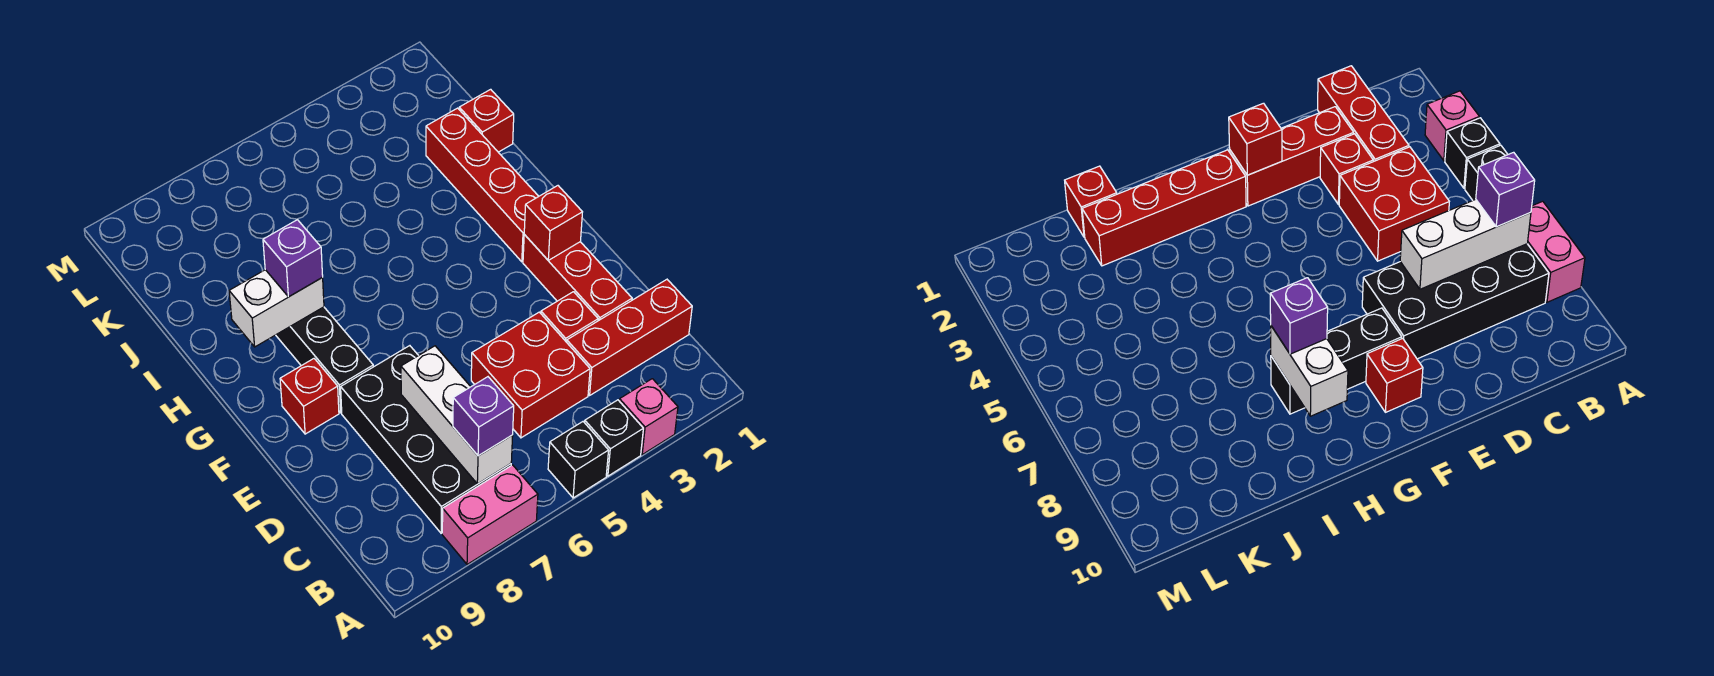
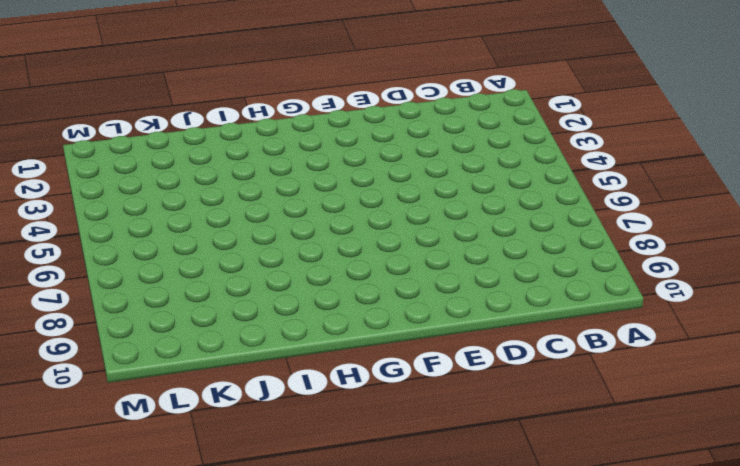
none -> pink brick A3 level 1
none -> black brick A4 level 1
none -> black brick A5 level 1

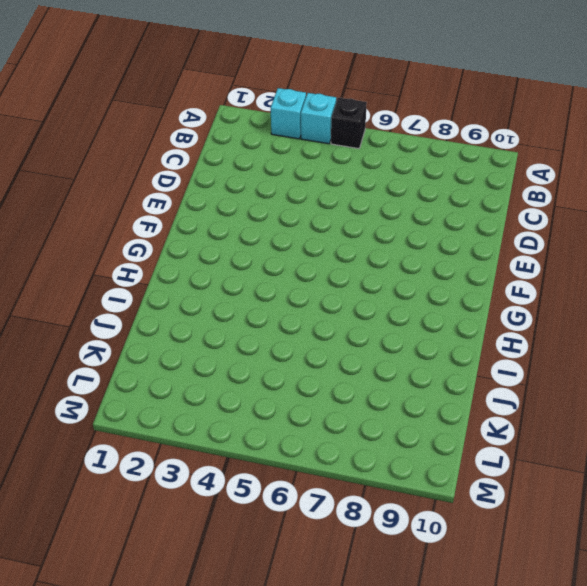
cyan brick A3 level 1 -> pink brick A3 level 1
cyan brick A4 level 1 -> black brick A4 level 1
none -> pink brick A7:A8 level 1
none -> black brick B7:E8 level 1
none -> red brick C1:C3 level 1

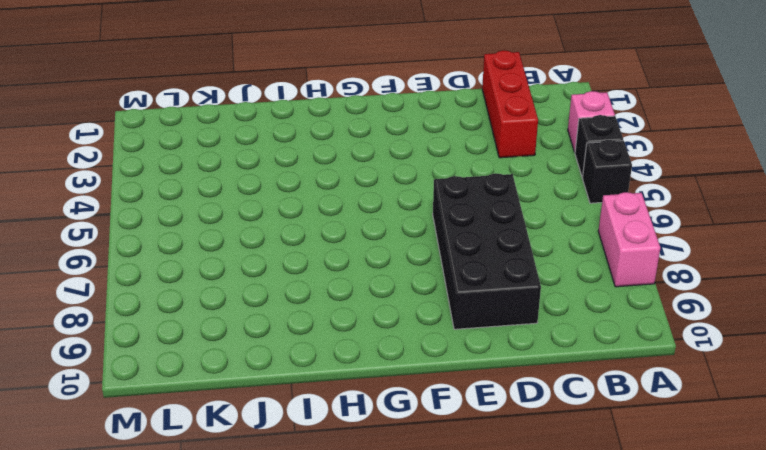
black brick D6:E9 level 1 -> black brick B7:E8 level 1
none -> red brick C4:D5 level 1
none -> red brick D2:F2 level 1
none -> red brick D3 level 1

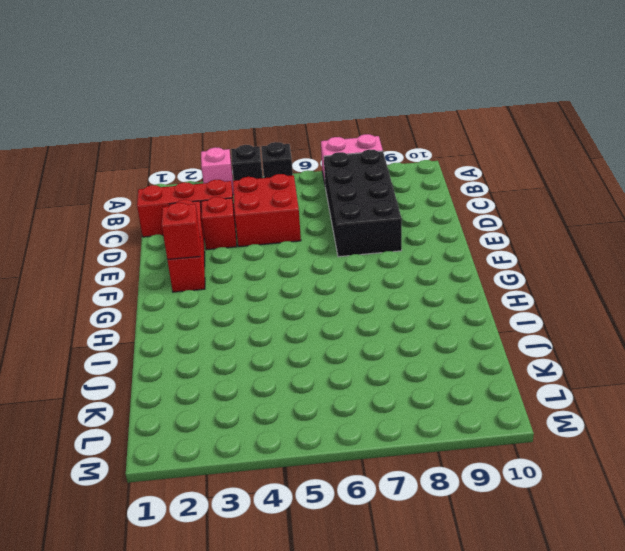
none -> black brick F8:H8 level 1
none -> red brick F9 level 1
none -> red brick G2:J2 level 1

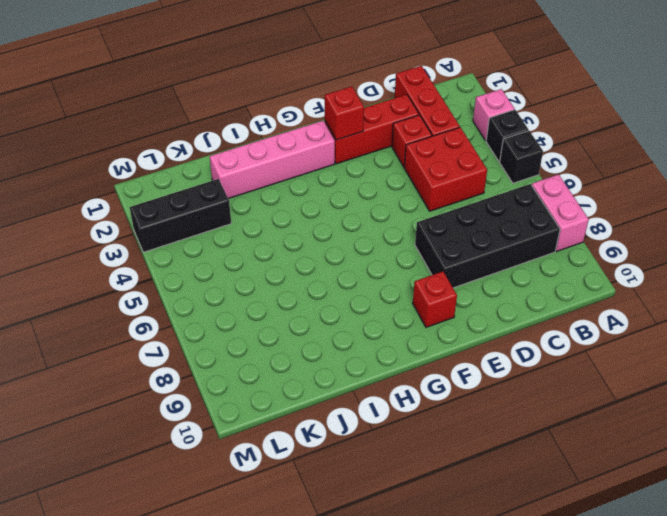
pink brick G2:J2 level 1 -> red brick G2:J2 level 1
black brick K3:M3 level 1 -> black brick F8:H8 level 1
none -> red brick J1 level 1
none -> white brick B7:D7 level 2
none -> white brick H8:H9 level 2

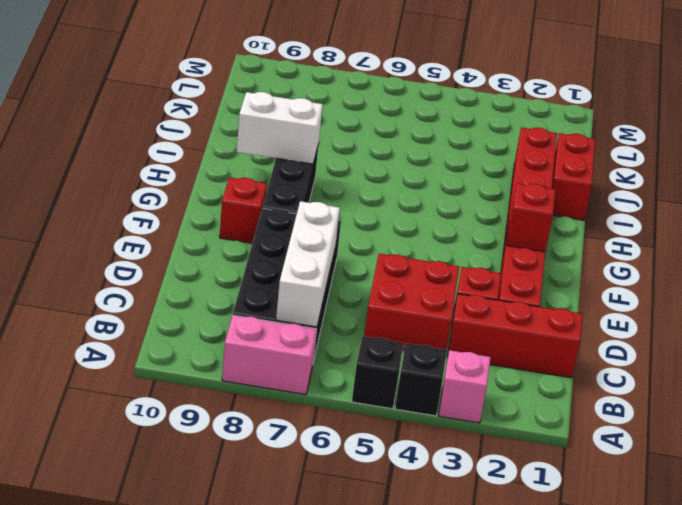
red brick I1:J1 level 1 -> red brick J1 level 1
none -> purple brick B7 level 3
none -> purple brick H8 level 3

